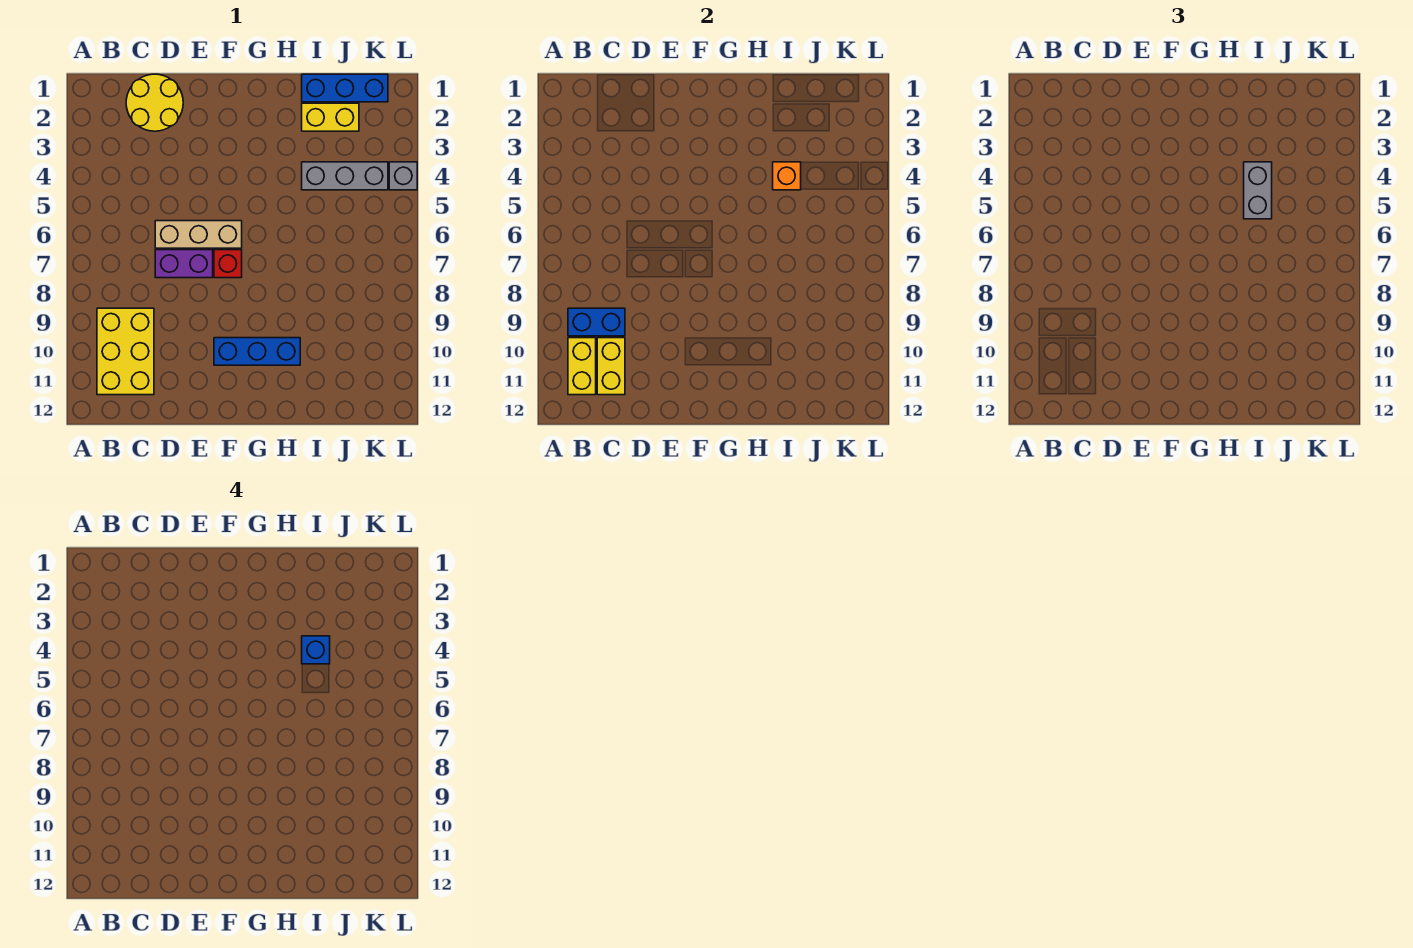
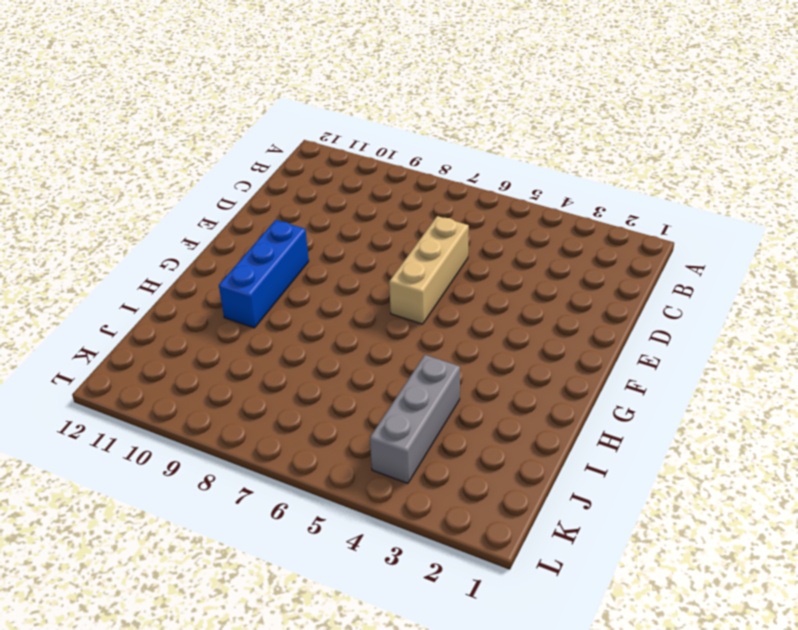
none -> yellow brick B9:C11 level 1
none -> yellow round brick C1:D2 level 1
none -> purple brick D7:E7 level 1

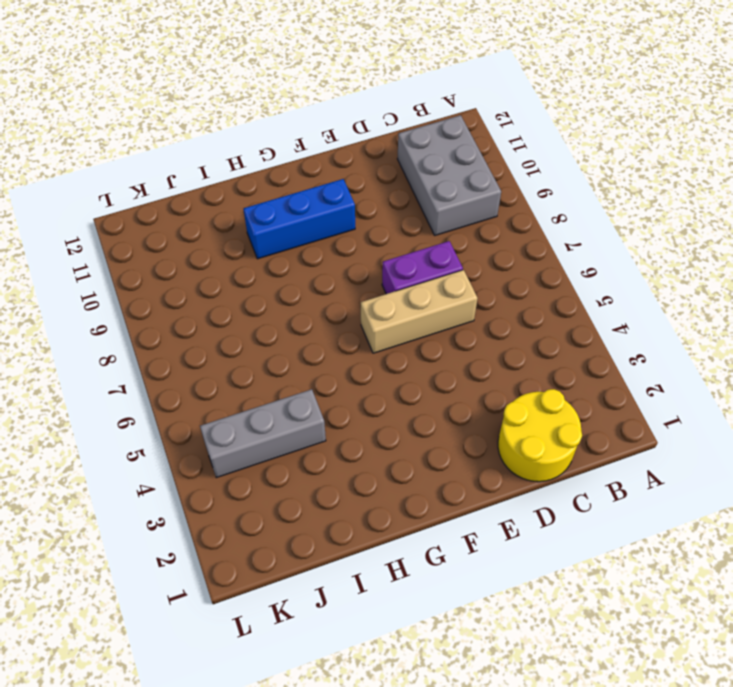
grey brick B9:C11 level 1 -> yellow brick B9:C11 level 1
none -> red brick F7 level 1
none -> blue brick I1:K1 level 1
none -> yellow brick I2:J2 level 1

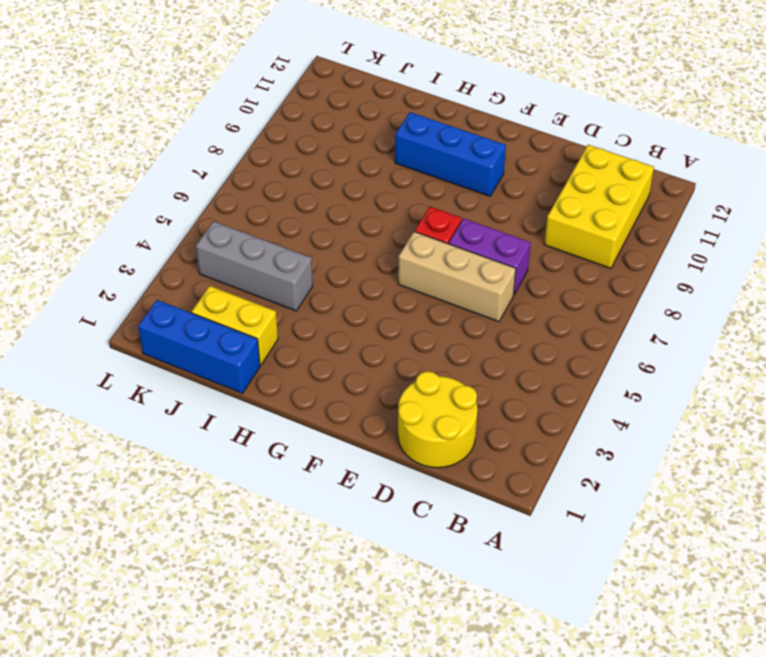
none -> grey brick L4 level 1
none -> blue brick B9:C9 level 2
none -> yellow brick B10:B11 level 2

